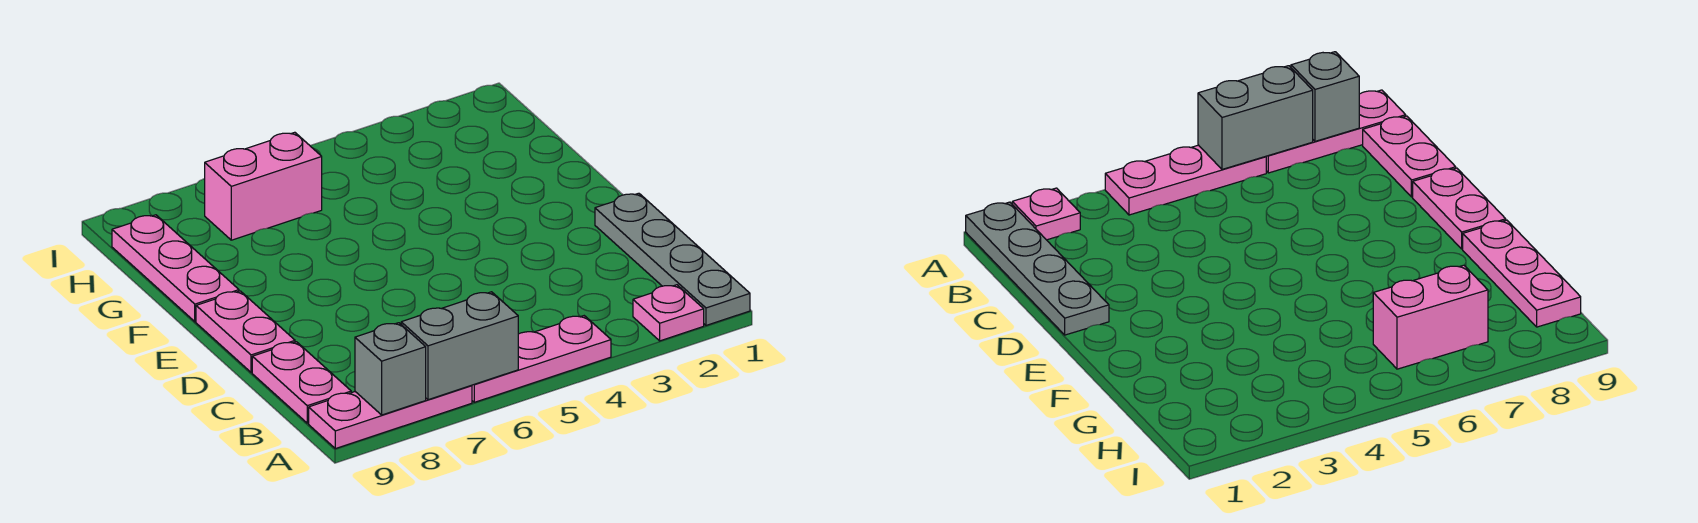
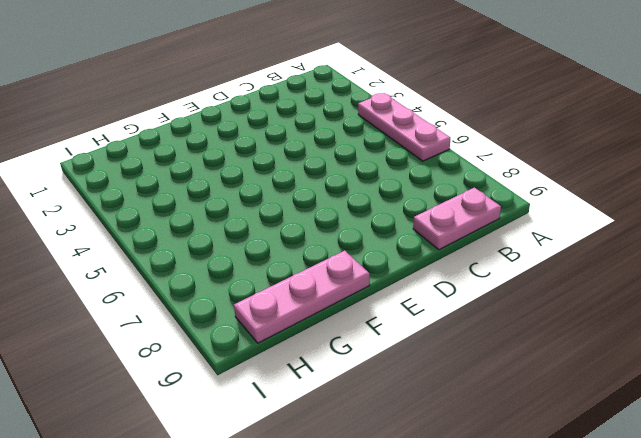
none -> grey plate A1:D1 level 1
none -> pink plate A2 level 1

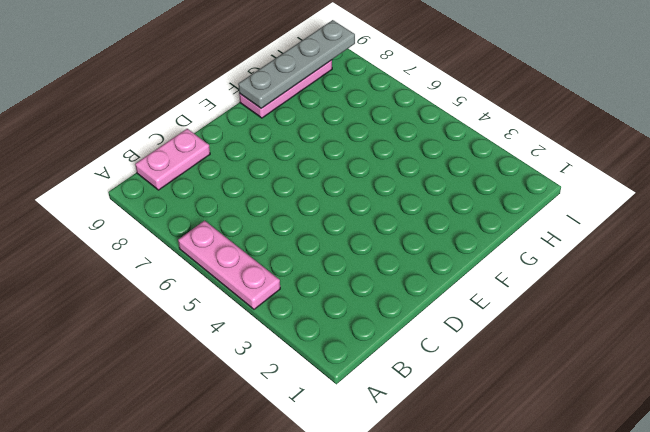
grey plate F9:I9 level 2 -> grey plate A1:D1 level 1
none -> pink plate A2 level 1
none -> pink plate A7:A9 level 1

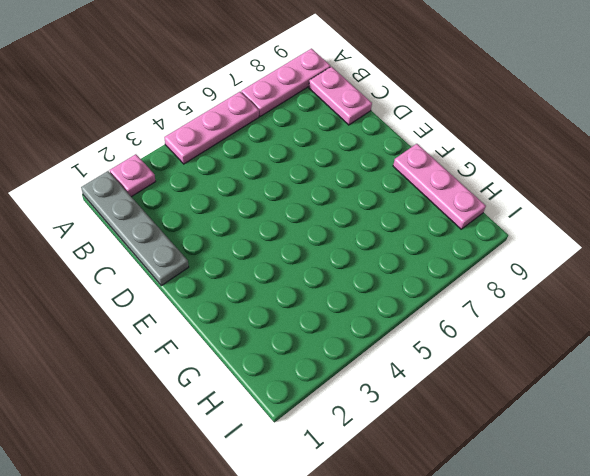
none -> pink plate D9:E9 level 1
none -> pink brick H6:H7 level 1

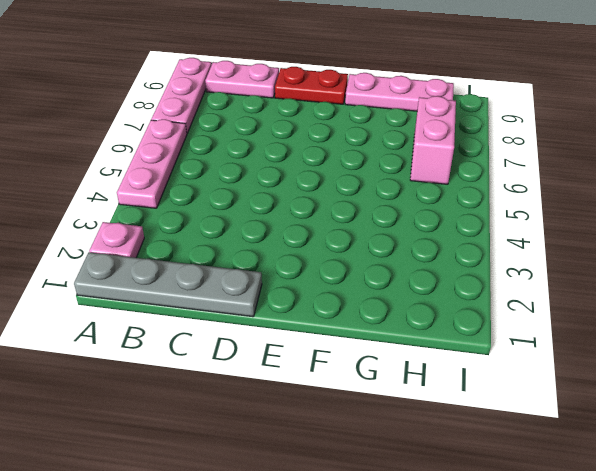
red plate D9:E9 level 1 -> pink plate D9:E9 level 1
none -> grey brick A6:A7 level 2
none -> grey brick A8 level 2

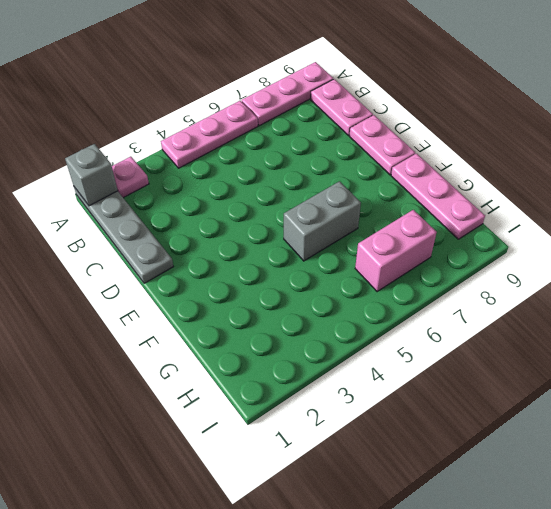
grey brick A1 level 2 -> grey brick A8 level 2
grey brick F5:F6 level 1 -> grey brick A6:A7 level 2

